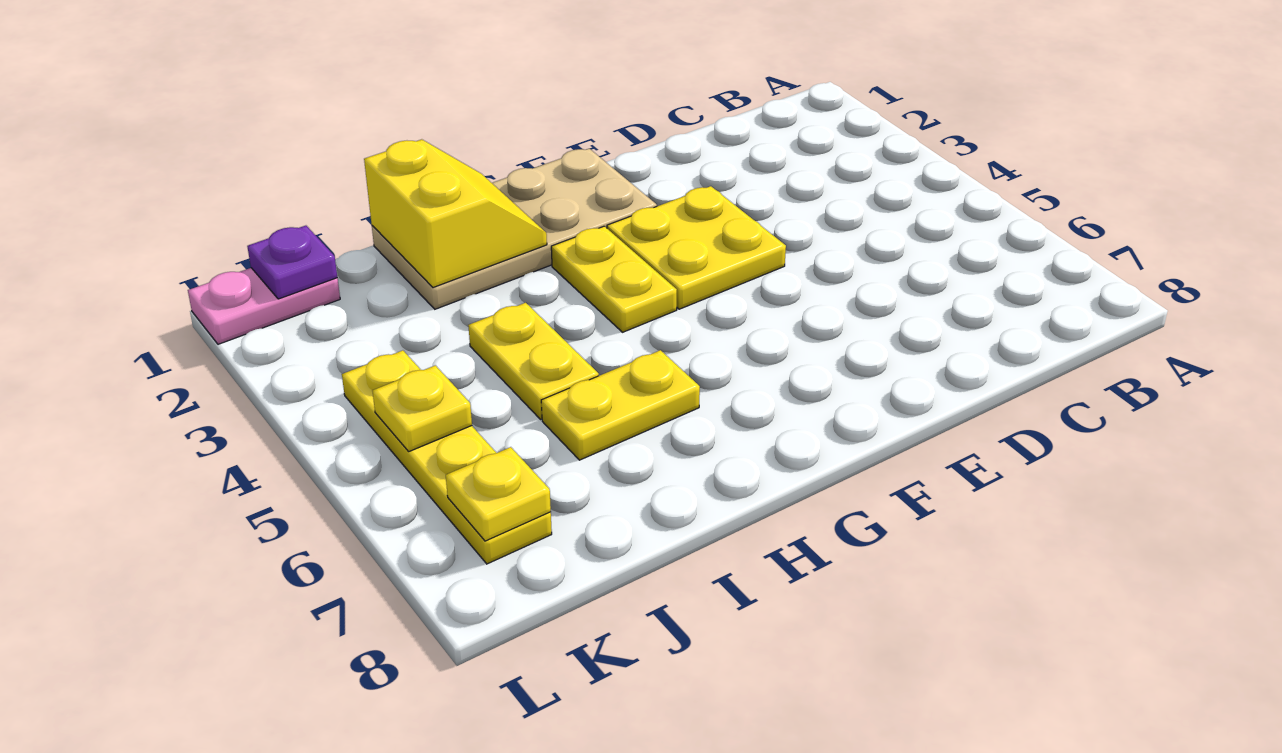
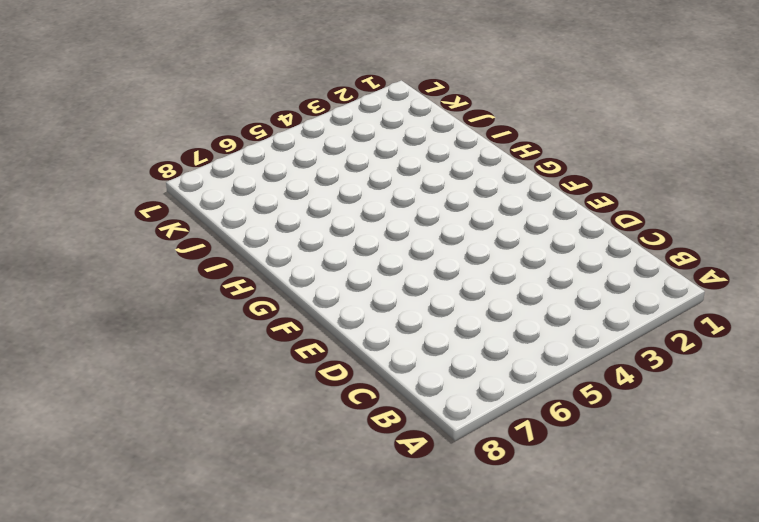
none -> yellow plate E3:F4 level 1
none -> tan plate F1:I2 level 1

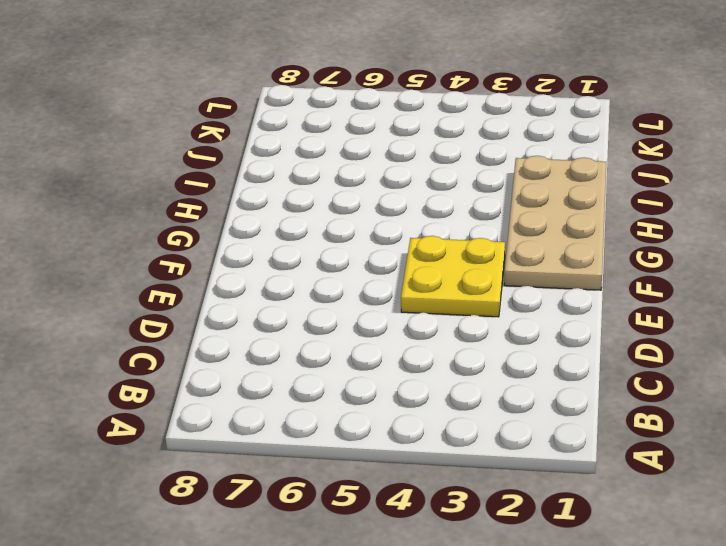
none -> yellow plate G3:G4 level 1
none -> yellow plate H6:I6 level 1

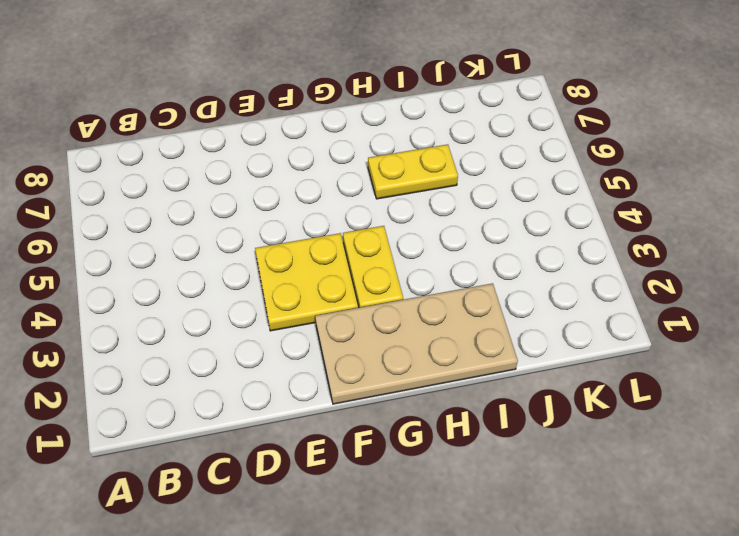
none -> yellow plate I4:I5 level 1
none -> pink plate K1:L1 level 1

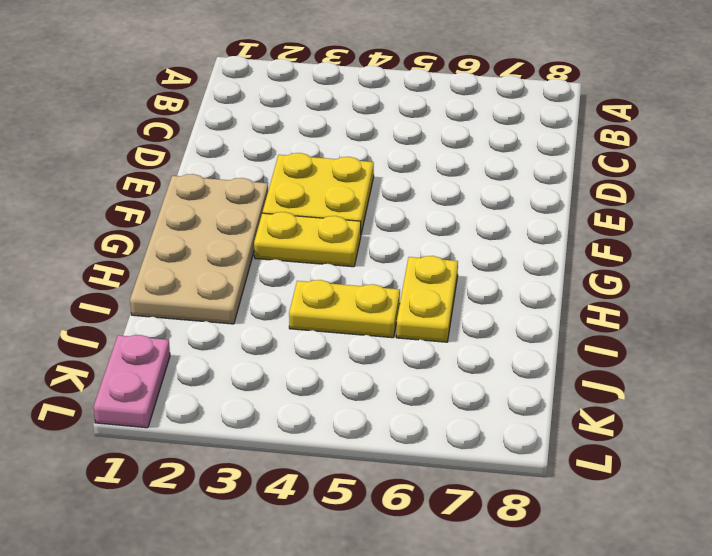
none -> yellow plate K4:K7 level 1
none -> yellow slope H1:I2 level 2 top I

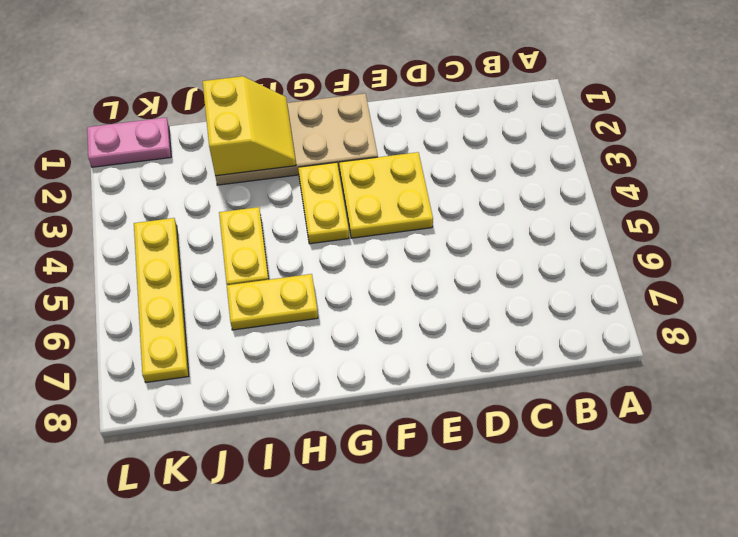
none -> purple plate K1 level 2
none -> yellow plate K5 level 2

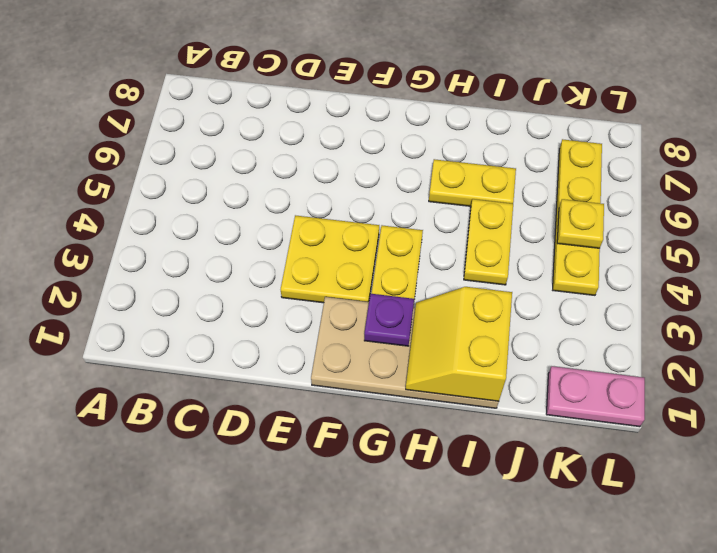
purple plate G2 level 2 -> purple plate K1 level 2
none -> yellow plate K7 level 2

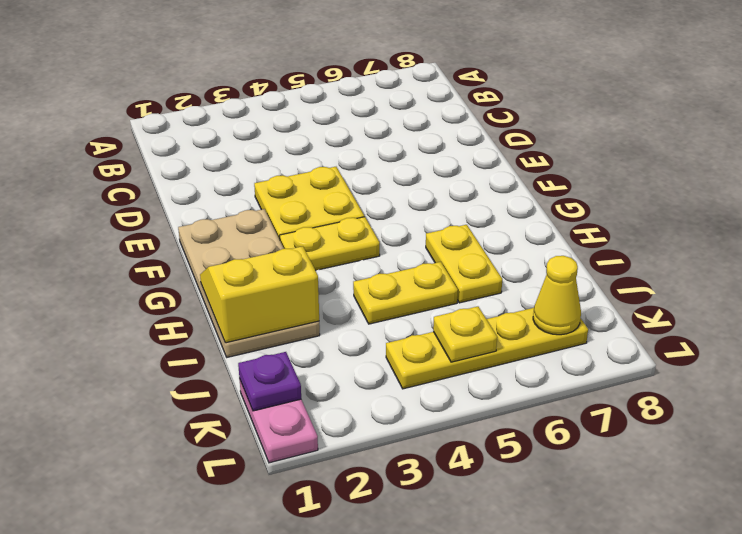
yellow cone K7 level 2 -> yellow plate K7 level 2

